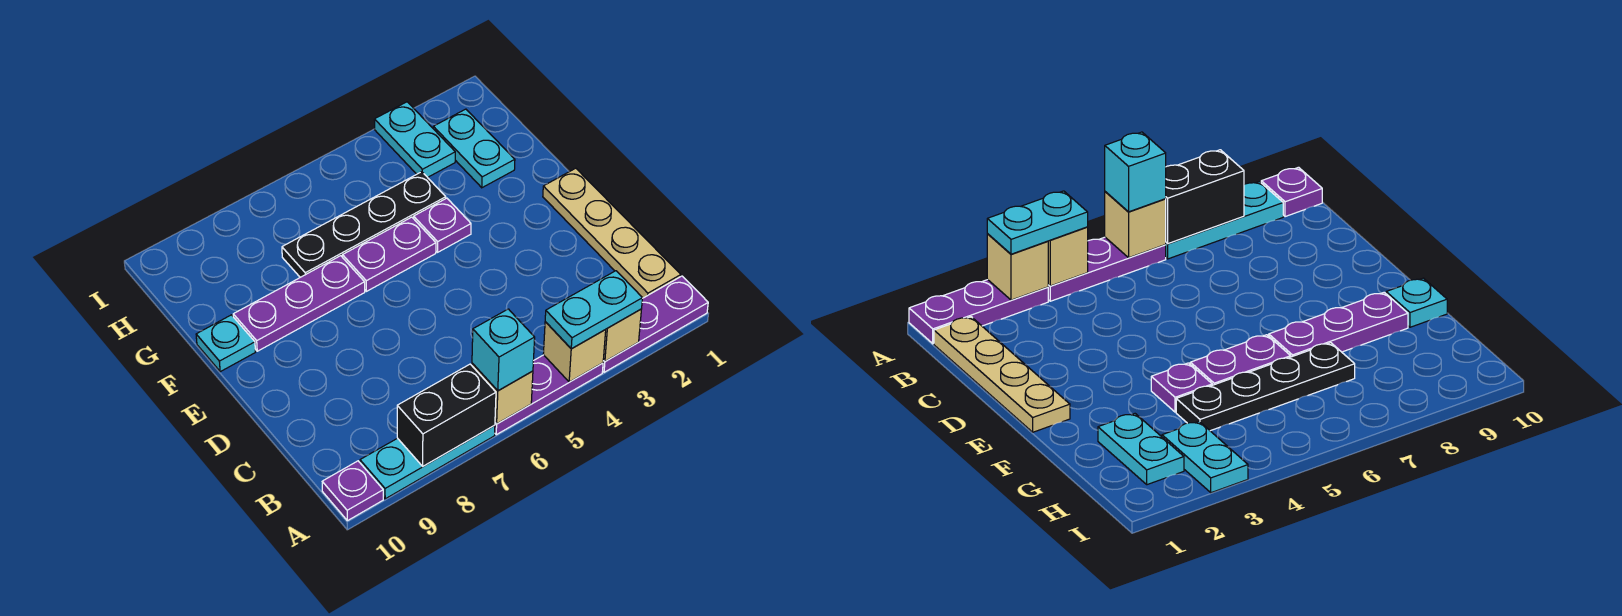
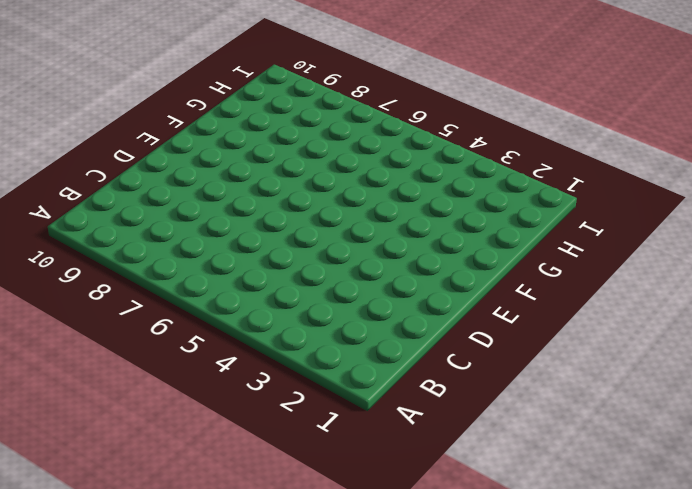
none -> purple plate A1:A3 level 1
none -> purple plate A4:A6 level 1
none -> cyan plate A7:A9 level 1

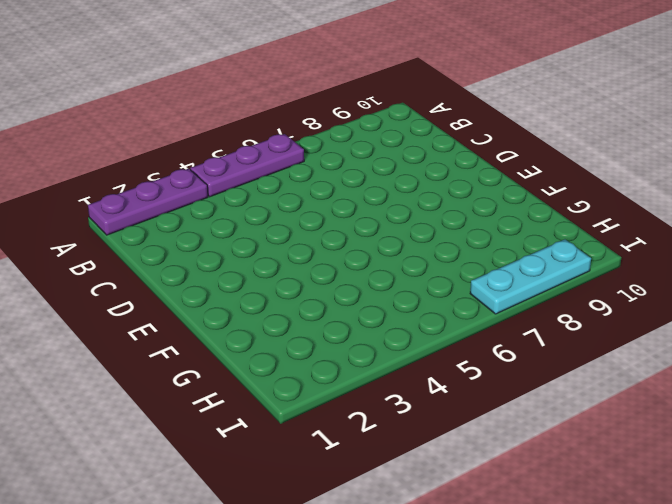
cyan plate I7:I9 level 1 -> cyan plate A7:A9 level 1
none -> purple plate A10 level 1
none -> tan plate B1:E1 level 1
none -> purple plate F4 level 1

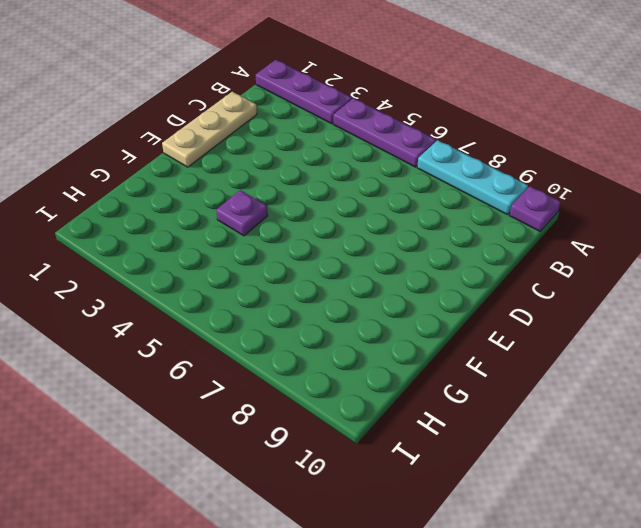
tan plate C1:E1 level 1 -> tan plate B1:E1 level 1
none -> purple plate F5:F6 level 1
none -> purple plate F7:F9 level 1
none -> cyan plate F10 level 1

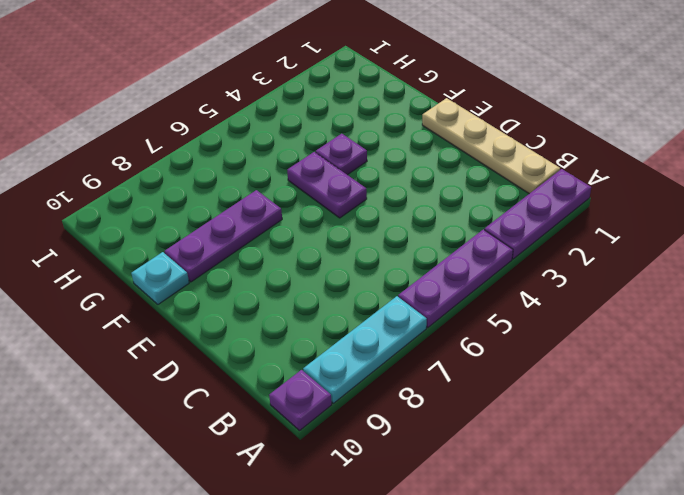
purple plate E5:F5 level 1 -> purple plate F5:F6 level 1
none -> cyan plate G2:H2 level 1
none -> black plate G4:G7 level 1
none -> cyan plate H3:I3 level 1

